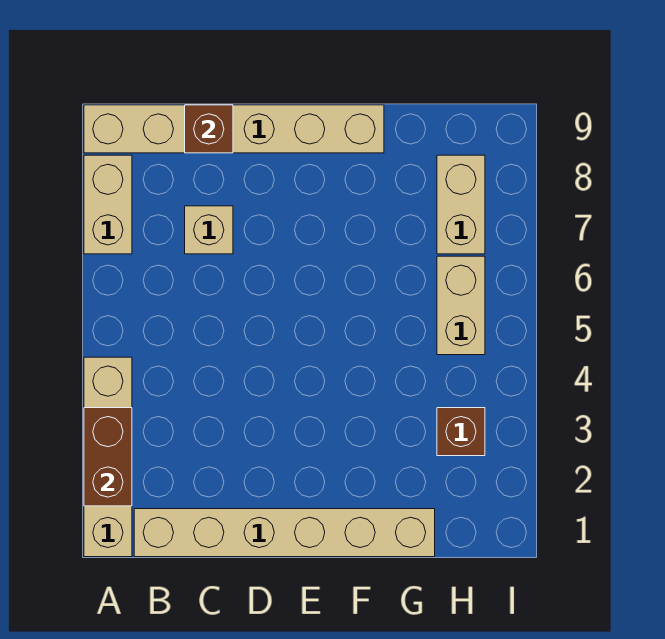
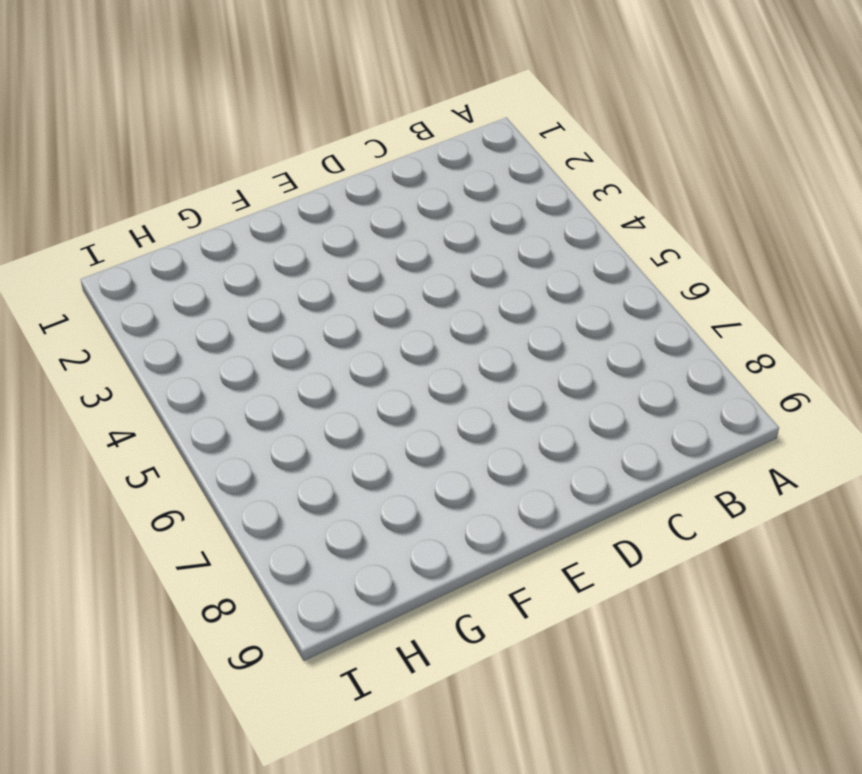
none -> tan brick A1:A4 level 1
none -> tan brick A7:A8 level 1

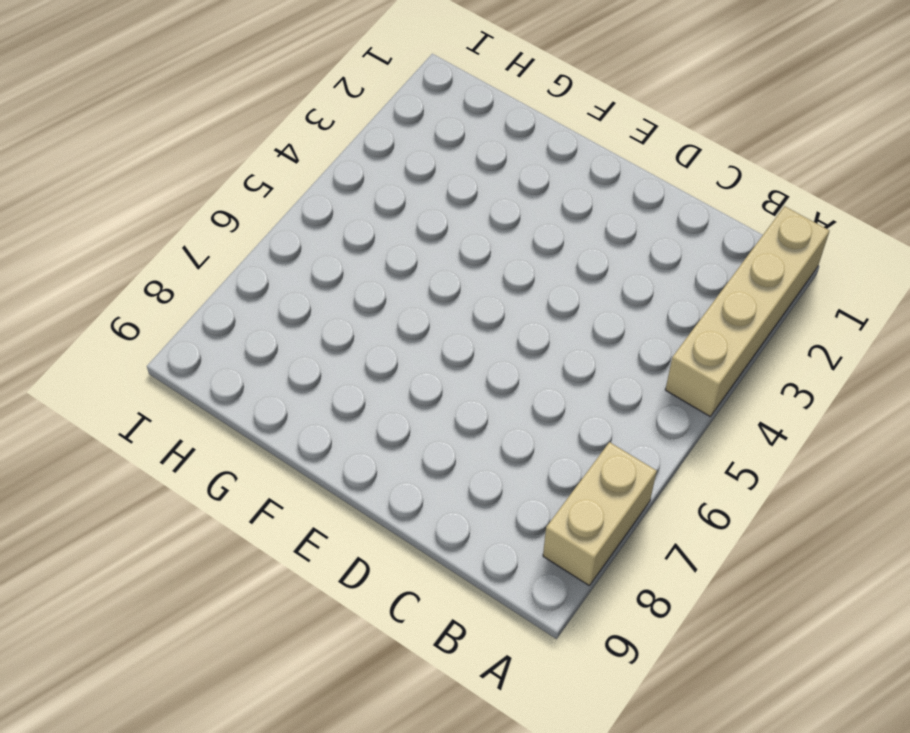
none -> tan brick A9:F9 level 1
none -> tan brick B1:G1 level 1

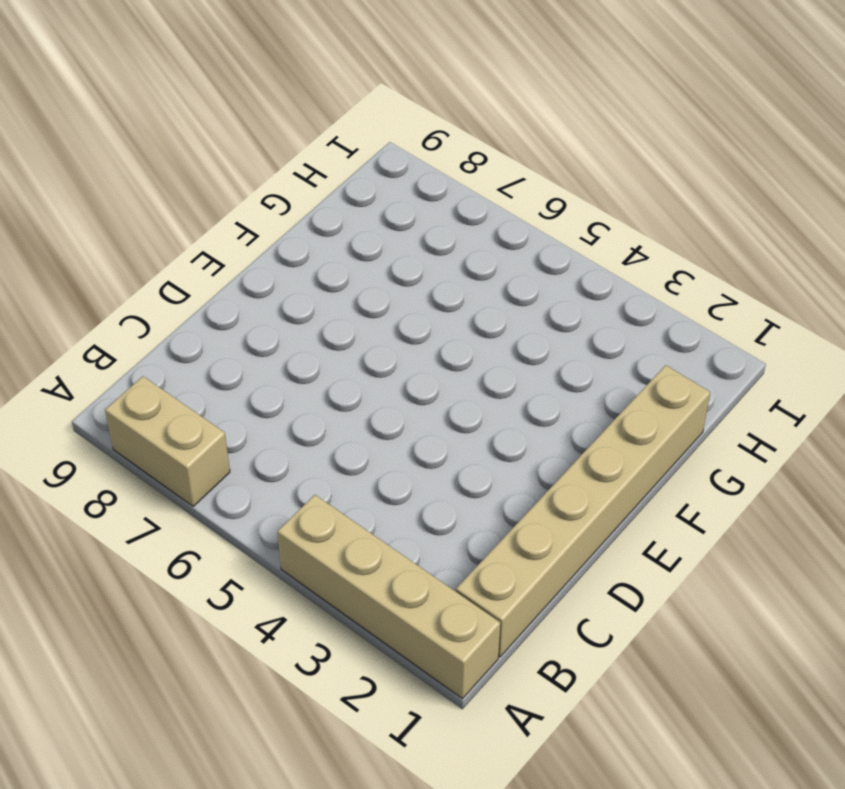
none -> tan brick A9:F9 level 1
none -> tan brick C7 level 1

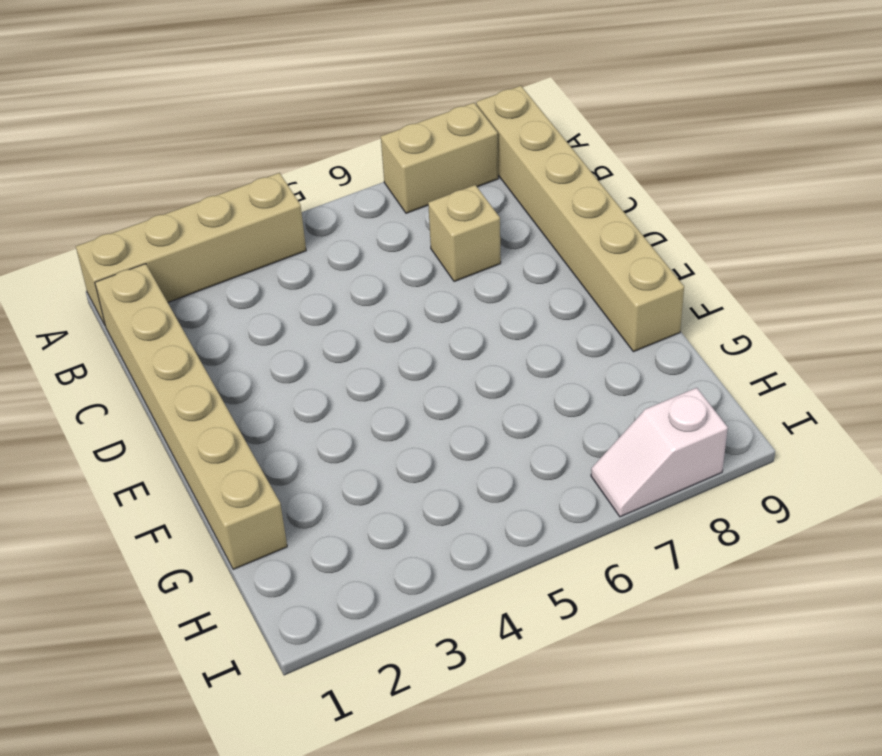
white slope I7:I8 level 1 top 8 -> none
none -> brown brick H3 level 1
none -> tan brick H5:H6 level 1

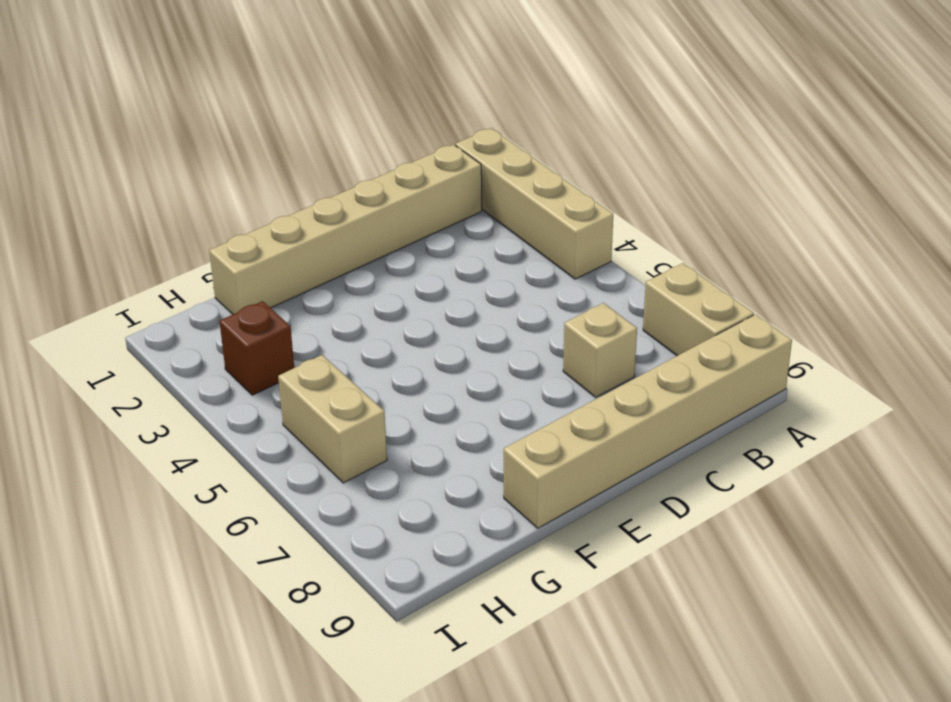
none -> tan brick H7:H8 level 1
none -> brown brick A2:A3 level 2

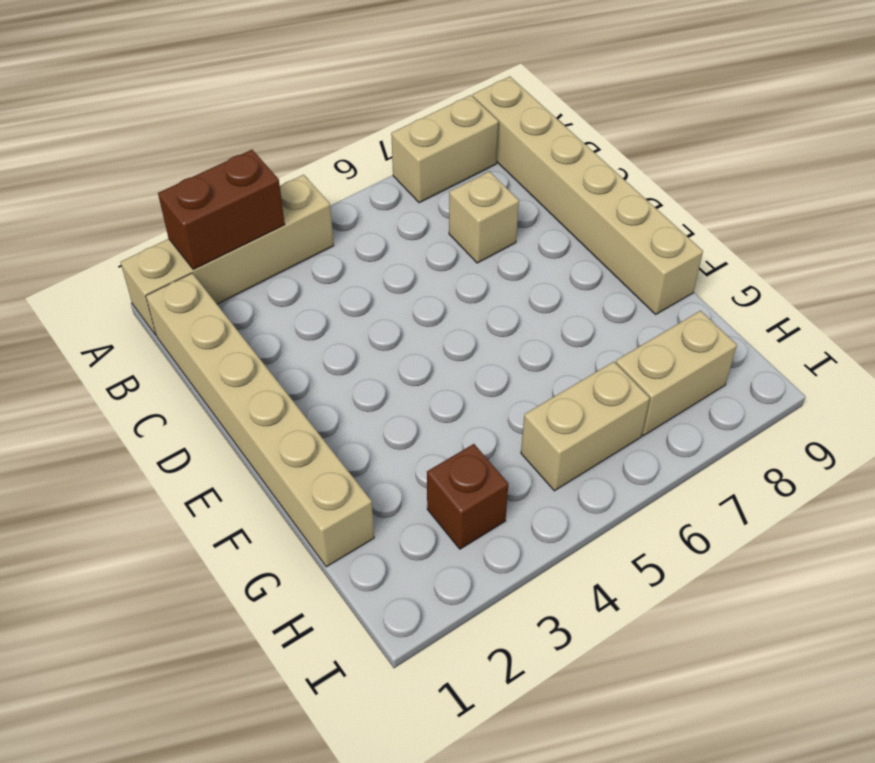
none -> brown brick C9 level 2

